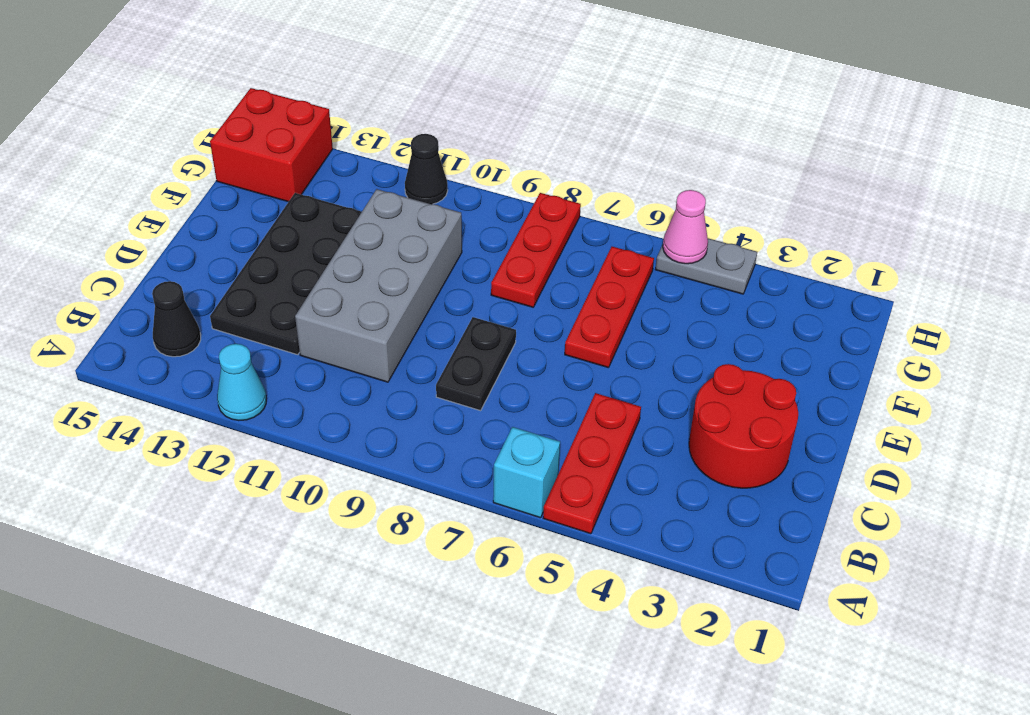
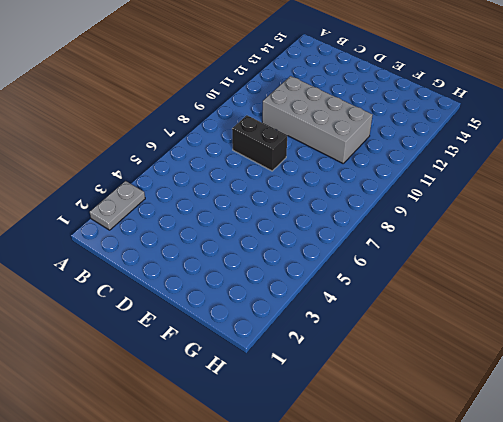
grey plate A2:A3 level 1 -> grey plate H4:H5 level 1
black brick C8:D8 level 1 -> black plate C8:D8 level 1
none -> red plate A5:C5 level 1
none -> cyan brick A6 level 1
none -> cyan cone A12 level 1

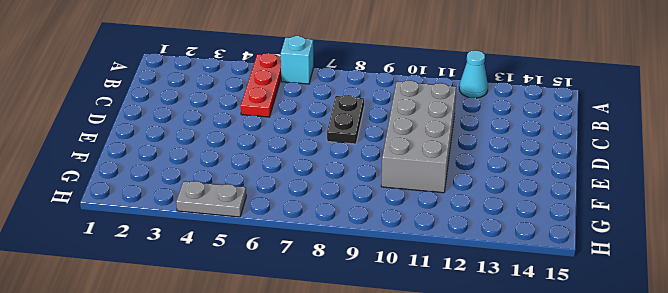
none -> black cone B14 level 1
none -> red round brick C2:D3 level 1
none -> black plate C12:F13 level 1

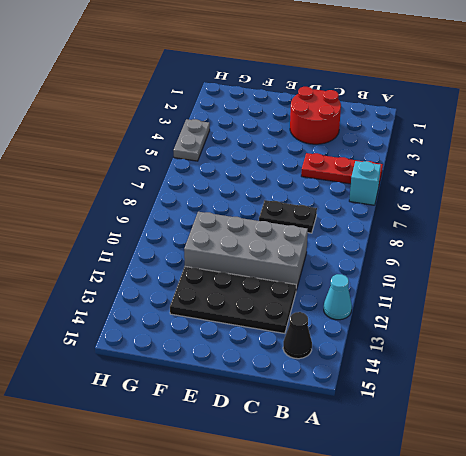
none -> red plate E6:G6 level 1
none -> red plate F8:H8 level 1
none -> red brick G14:H15 level 1

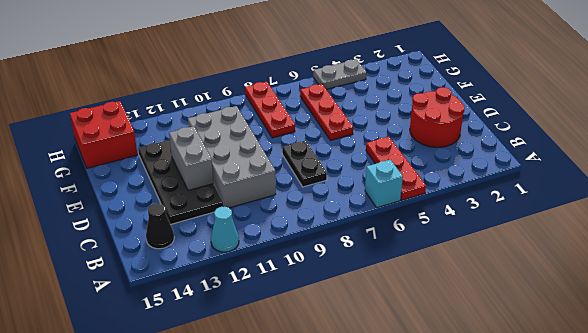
grey brick D12:E12 level 2 -> none
none -> black cone H11 level 1
none -> pink cone H5 level 2

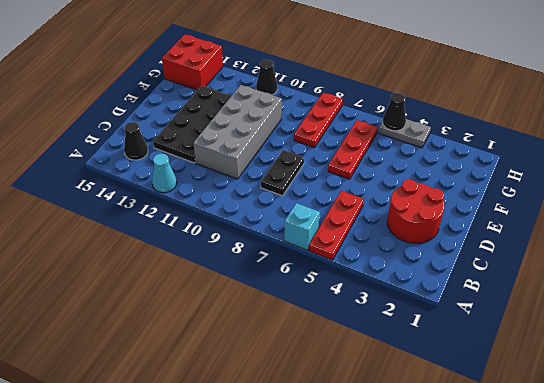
black cone H5 level 2 -> pink cone H5 level 2

